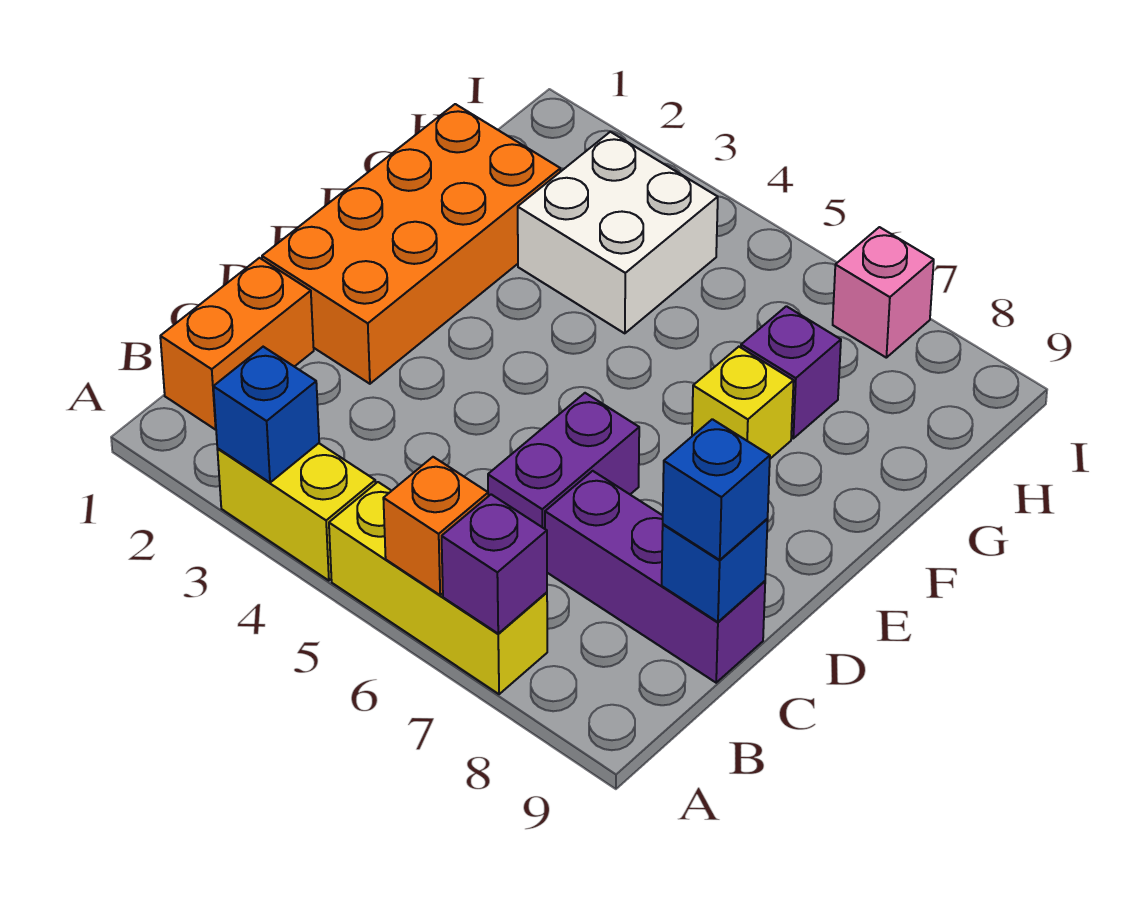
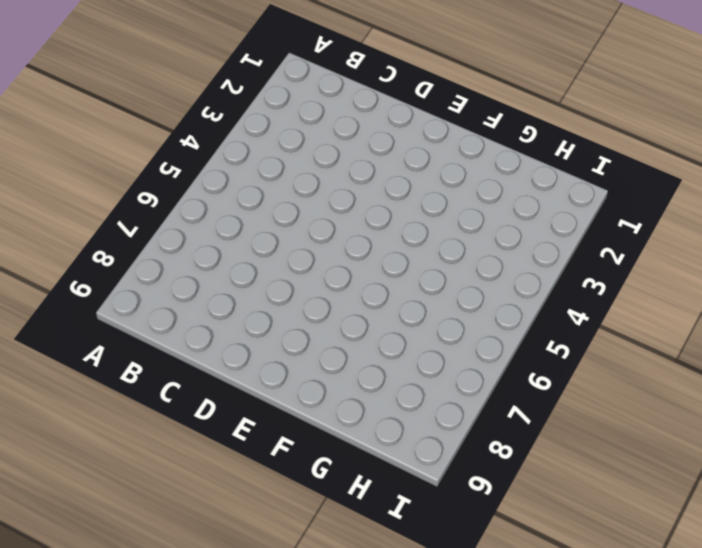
none -> yellow brick A3:A4 level 1
none -> yellow brick A5:A7 level 1
none -> orange brick B1:C1 level 1

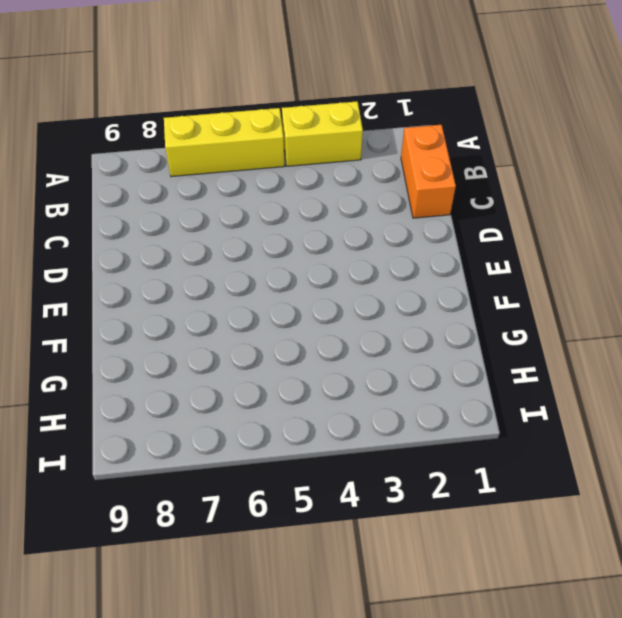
none -> purple brick C6:D6 level 1
none -> purple brick C7:C9 level 1
none -> orange brick D1:G2 level 1

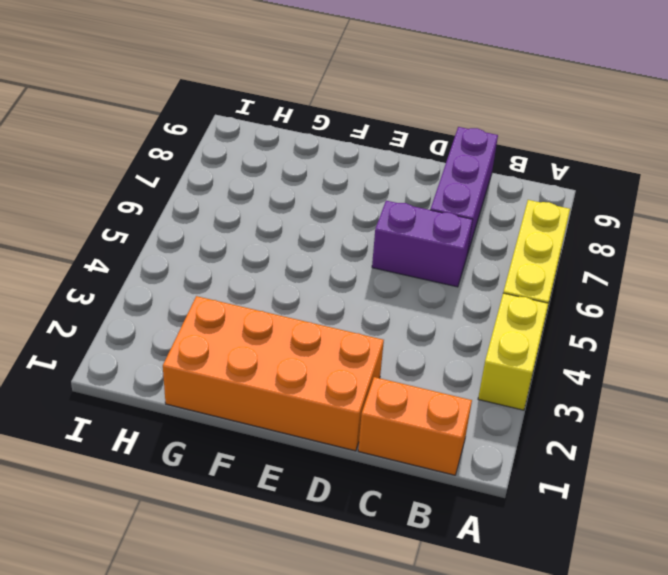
none -> yellow brick F7 level 1
none -> white brick G3:H4 level 1
none -> purple brick G7 level 1

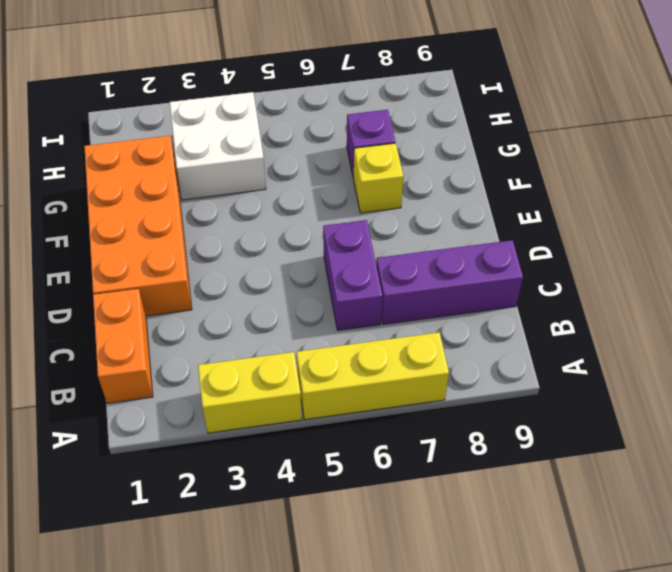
none -> pink brick I7 level 1
none -> blue brick A3 level 2
none -> orange brick A6 level 2

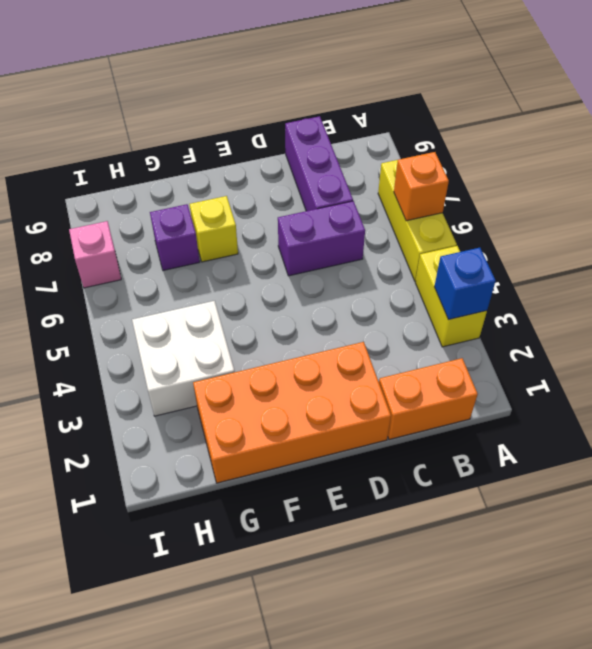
none -> purple brick A7 level 2
none -> blue brick C9 level 2
none -> blue brick C9 level 3

